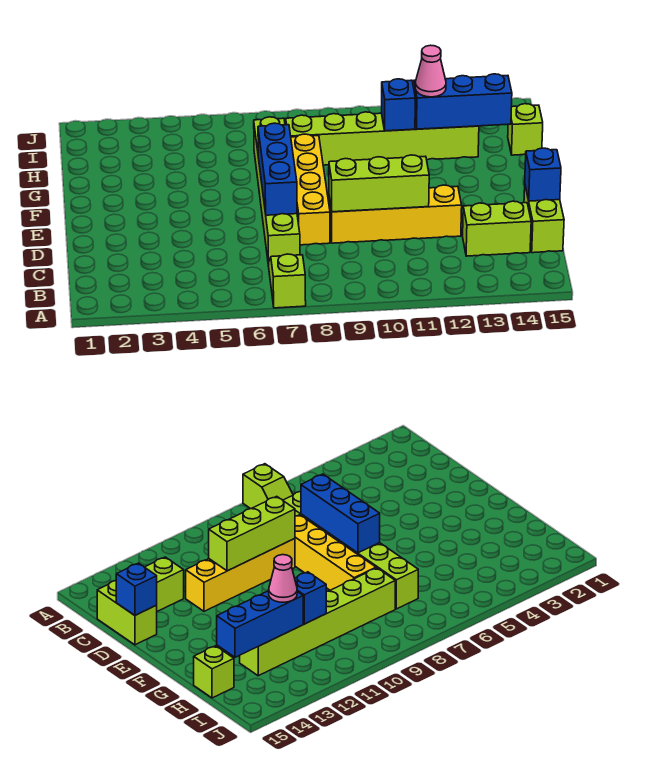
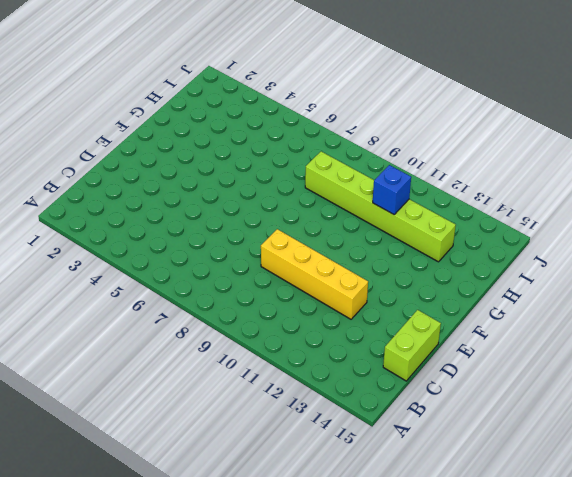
none -> lime slope A7:B7 level 1 top A
none -> lime brick C7:H7 level 1
none -> lime brick C13:C14 level 1

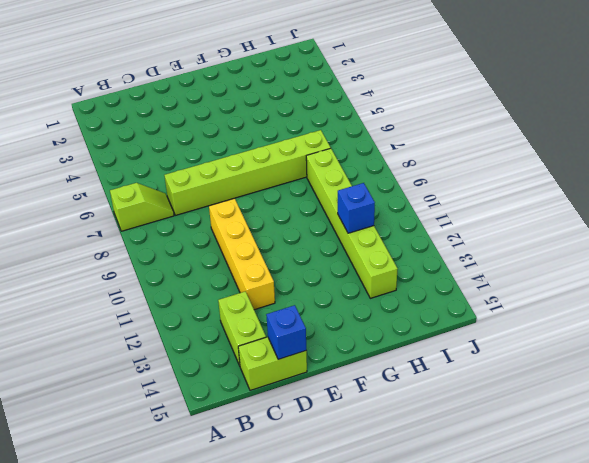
none -> yellow brick D8:G8 level 1
none -> lime brick H15 level 1
none -> blue brick D7:F7 level 2

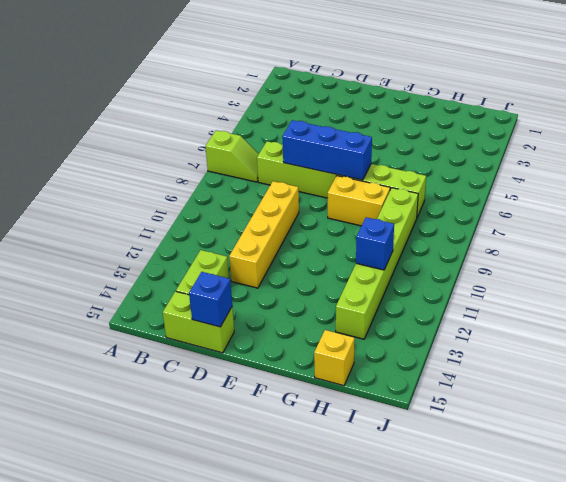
yellow brick F8:G8 level 1 -> yellow brick D8:G8 level 1
yellow brick H15 level 1 -> lime brick H15 level 1
none -> lime brick D9:D11 level 2
none -> blue brick H12:H14 level 2
none -> pink cone H12 level 3

